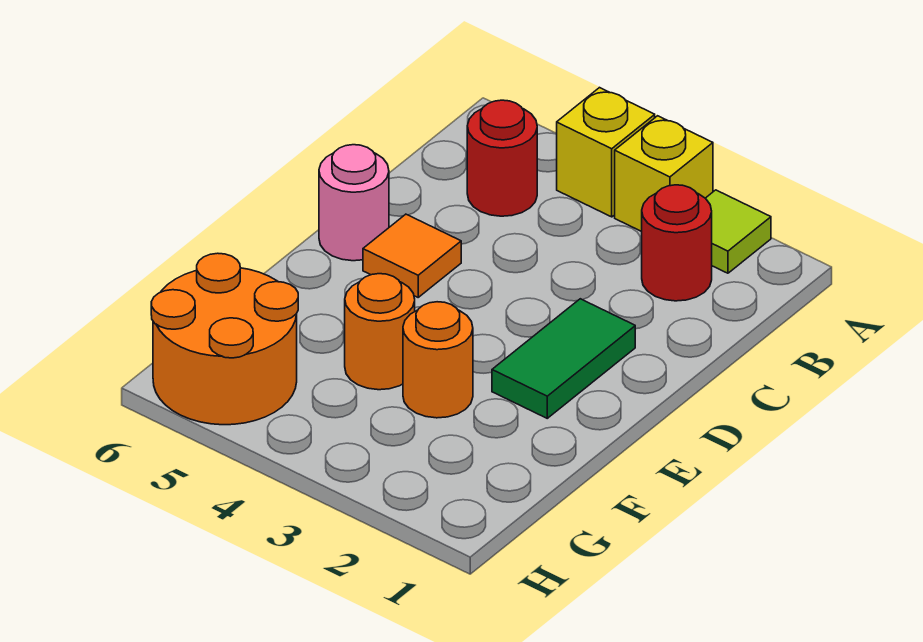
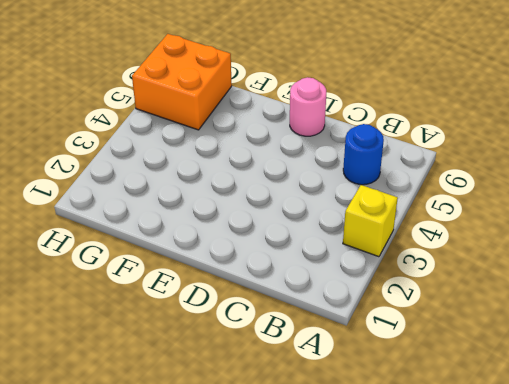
blue round brick B5 level 1 -> red round brick B5 level 1
orange brick G5:H6 level 1 -> orange round brick G5:H6 level 1
none -> lime tile A2 level 1
none -> yellow brick A4 level 1

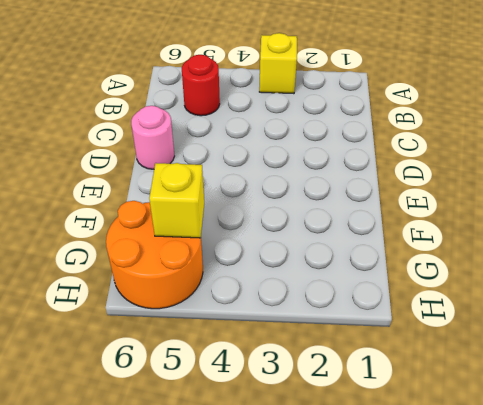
yellow brick G5 level 2 -> yellow brick A4 level 1
none -> lime tile A2 level 1
none -> red round brick B2 level 1

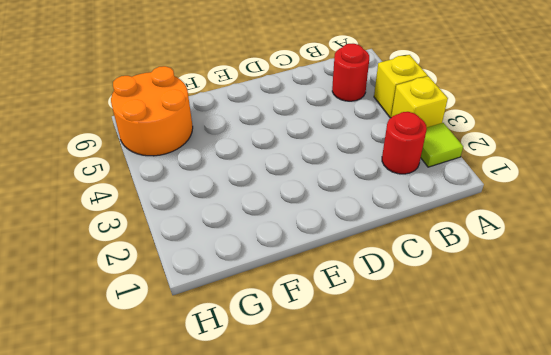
none -> green tile D2:E2 level 1
none -> orange tile D5 level 1

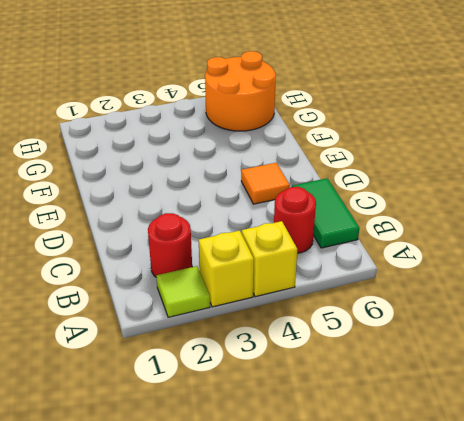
green tile B6:C6 level 1 -> green tile D2:E2 level 1
none -> pink round brick D6 level 1
none -> orange round brick F3 level 1

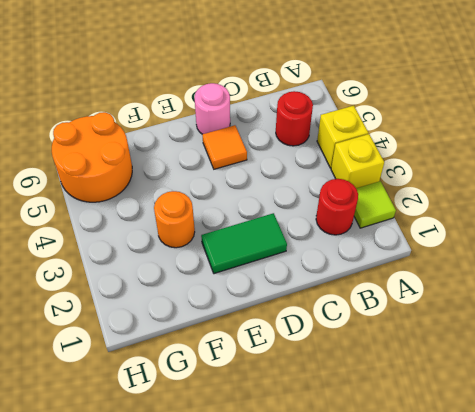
none -> orange round brick F4 level 1

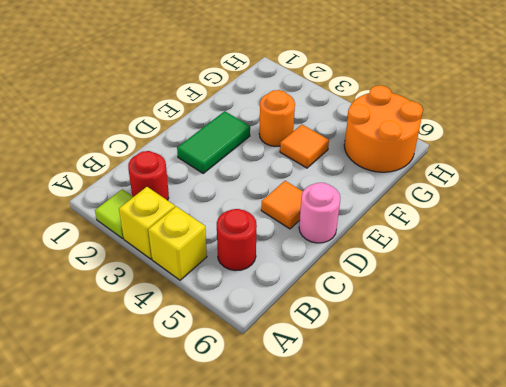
orange tile F4 level 1 -> orange round brick F4 level 1

